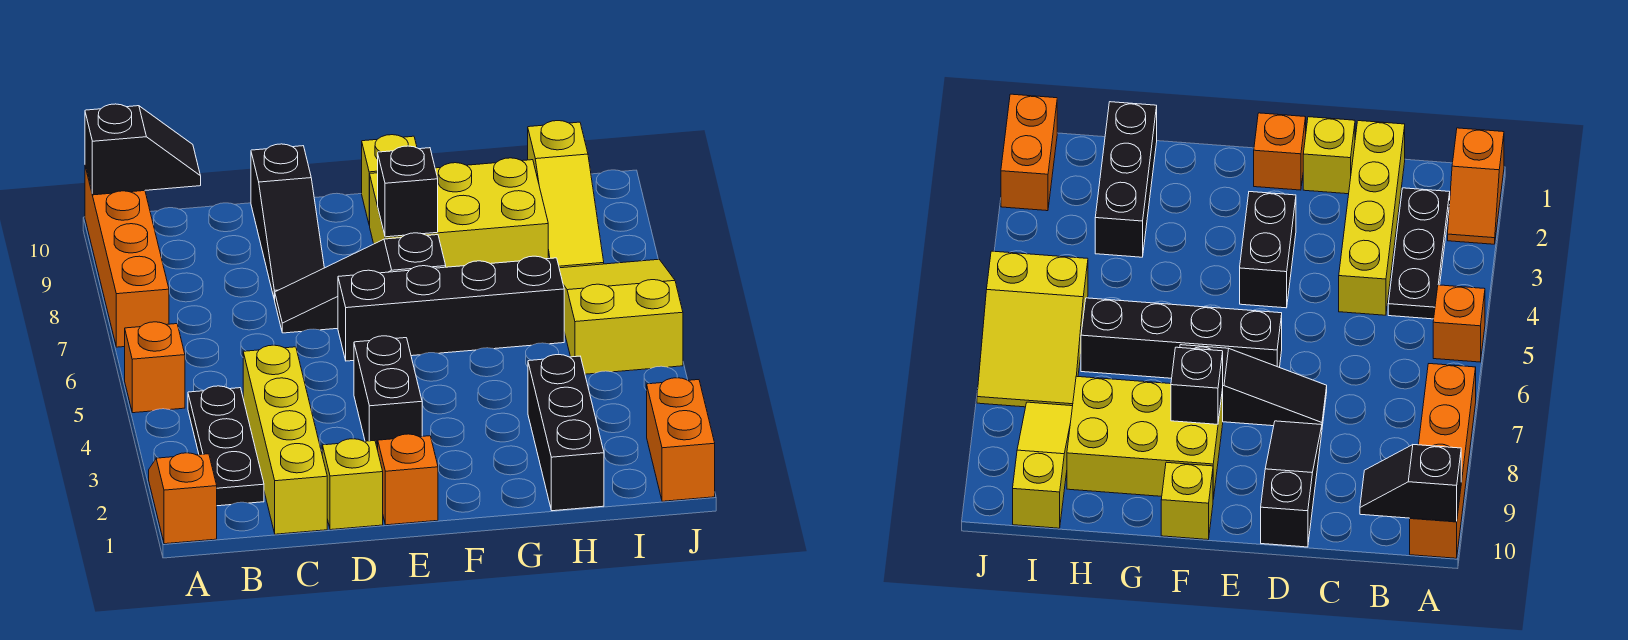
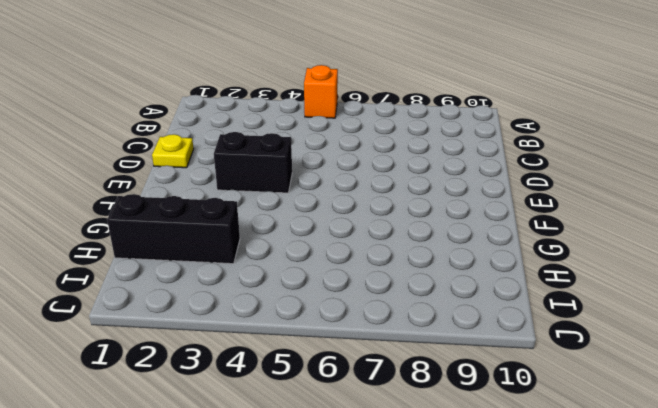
yellow plate D1 level 1 -> yellow brick D1 level 1
none -> orange slope A1:A2 level 1 top 1
none -> orange brick A7:A10 level 1
none -> black plate B2:B4 level 1

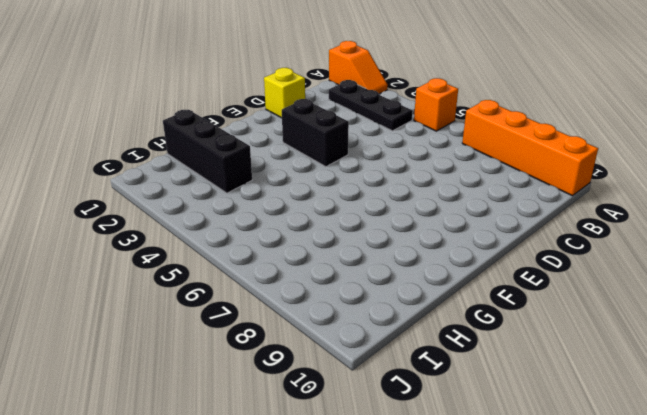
none -> yellow brick C1:C4 level 1
none -> black slope D7:F7 level 1 top F
none -> black slope D8:D10 level 1 top 10

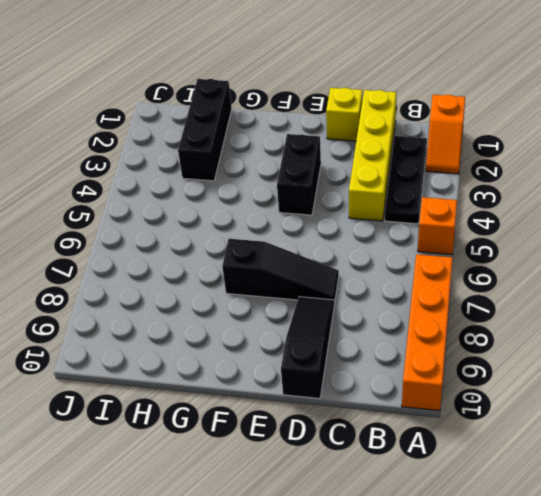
none -> orange brick E1 level 1
none -> black brick E6:H6 level 1
none -> yellow brick F8:H9 level 1

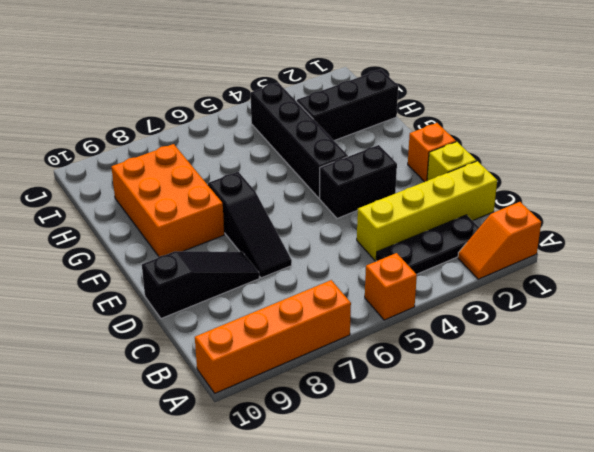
black brick F4:I4 level 1 -> black brick E6:H6 level 1
orange brick F8:H9 level 1 -> yellow brick F8:H9 level 1
none -> yellow brick F10 level 1
none -> yellow slope I5:J7 level 1 top 5
none -> yellow slope I8:I10 level 1 top 10

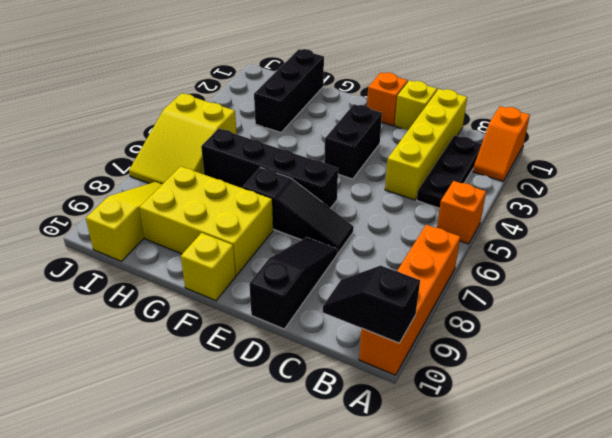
none -> orange brick J1:J2 level 1
none -> black brick F8 level 2

